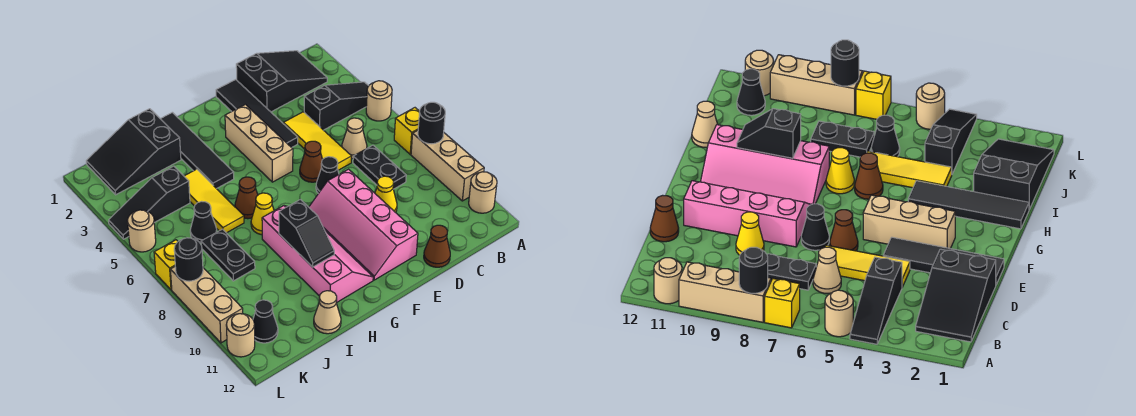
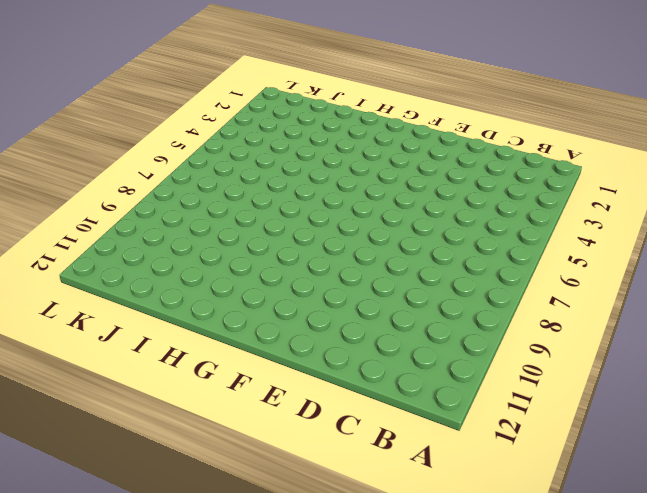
none -> black slope A4:C4 level 1 top C
none -> tan round brick A5 level 1
none -> yellow brick A7 level 1
none -> tan brick A8:A10 level 1

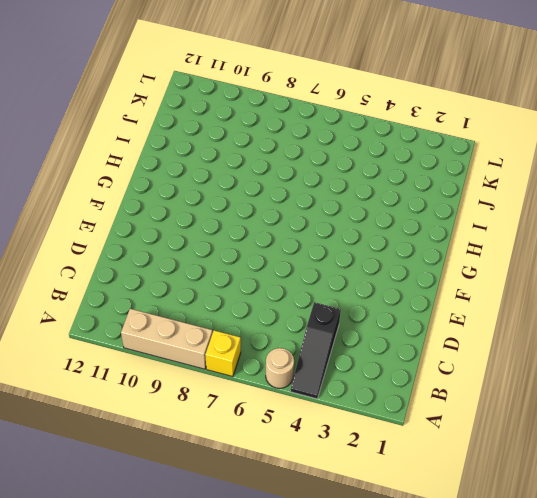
none -> tan round brick A11 level 1
none -> black slope B1:D2 level 1 top D
none -> tan cone C6 level 1
none -> black plate C7:C8 level 1

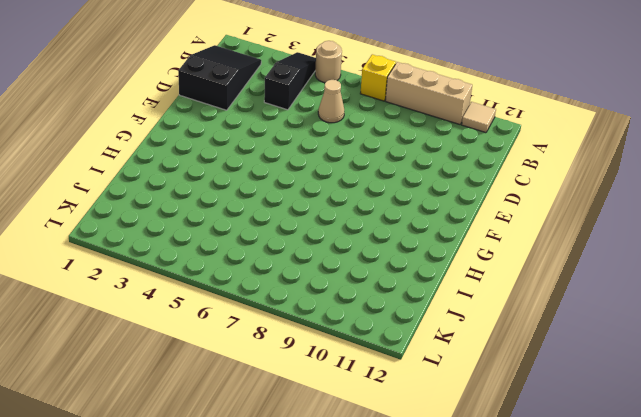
tan tile A11 level 1 -> tan round brick A11 level 1
none -> black plate C7:C8 level 1
none -> yellow tile D4:D6 level 1
none -> yellow cone D9 level 1
none -> brown cone D12 level 1

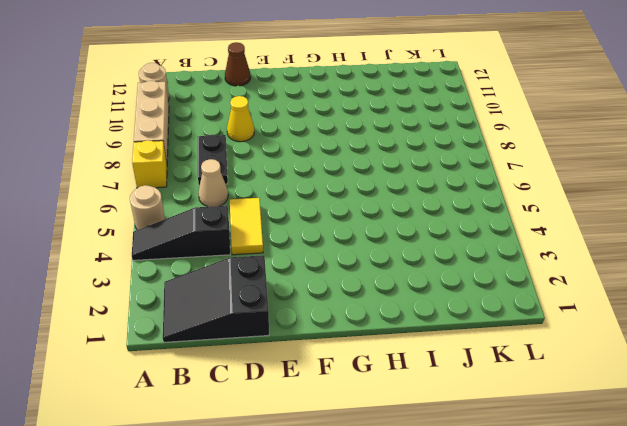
yellow tile D4:D5 level 1 -> yellow tile D4:D6 level 1
none -> black tile E1:E4 level 1
none -> brown cone E6 level 1
none -> black cone E7 level 1
none -> pink slope E8:F11 level 1 top E

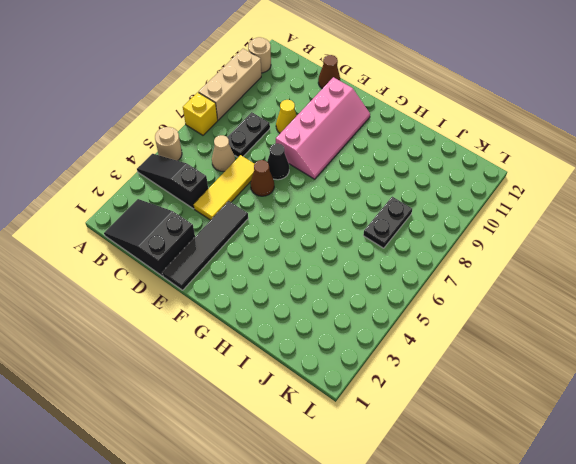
none -> tan brick F3:F5 level 1
none -> pink slope G8:H11 level 1 top H
none -> black tile H1:H4 level 1
none -> brown cone H6 level 1

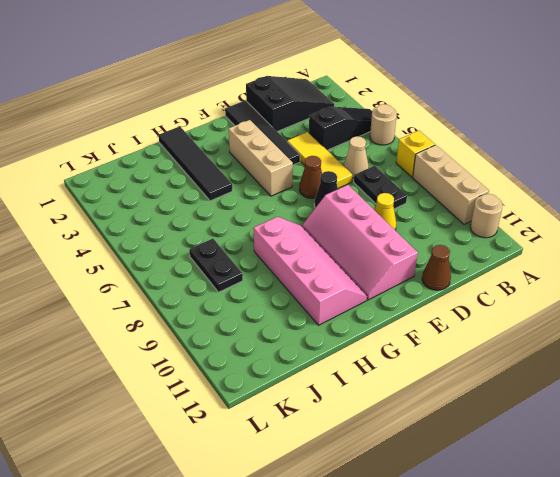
none -> brown cone H6 level 1
none -> yellow cone H7 level 1
none -> black slope I1:K2 level 1 top I
none -> yellow tile I4:I6 level 1

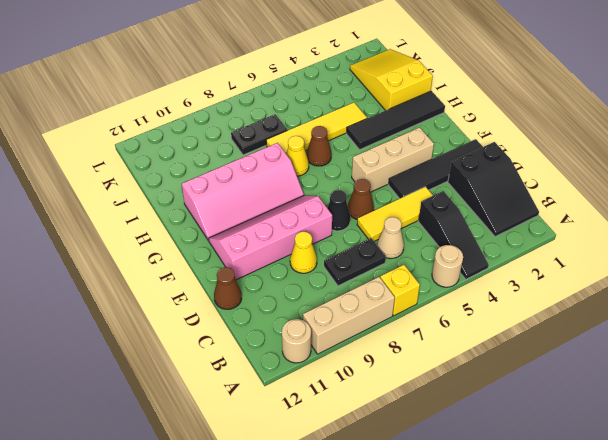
yellow slope I1:K2 level 1 top I -> black slope I1:K2 level 1 top I
yellow tile I4:I7 level 1 -> yellow tile I4:I6 level 1
none -> tan cone I12 level 1
none -> black slope J4:L4 level 1 top J
none -> black cone J6 level 1
none -> black cone K11 level 1

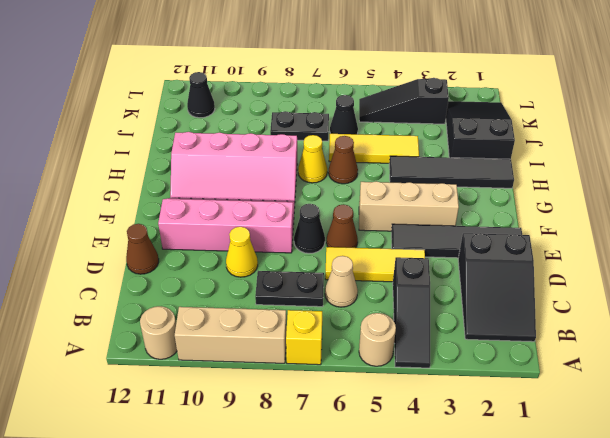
black slope K3:K5 level 1 top 3 -> black slope J4:L4 level 1 top J
none -> tan cone I12 level 1
none -> tan round brick L5 level 1
none -> yellow brick L7 level 1
none -> tan brick L8:L10 level 1

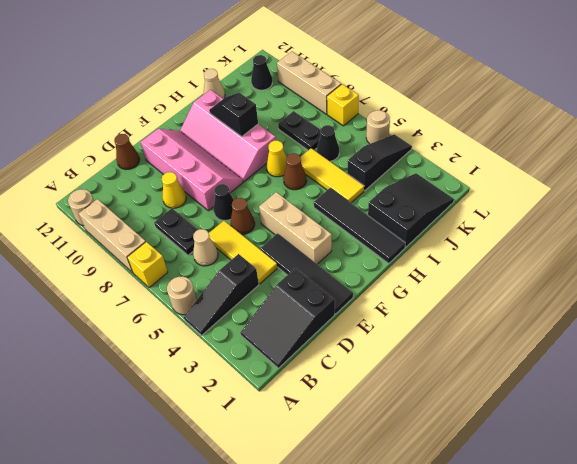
none -> tan round brick L11 level 1
none -> black round brick A8 level 2
none -> black round brick L8 level 2

